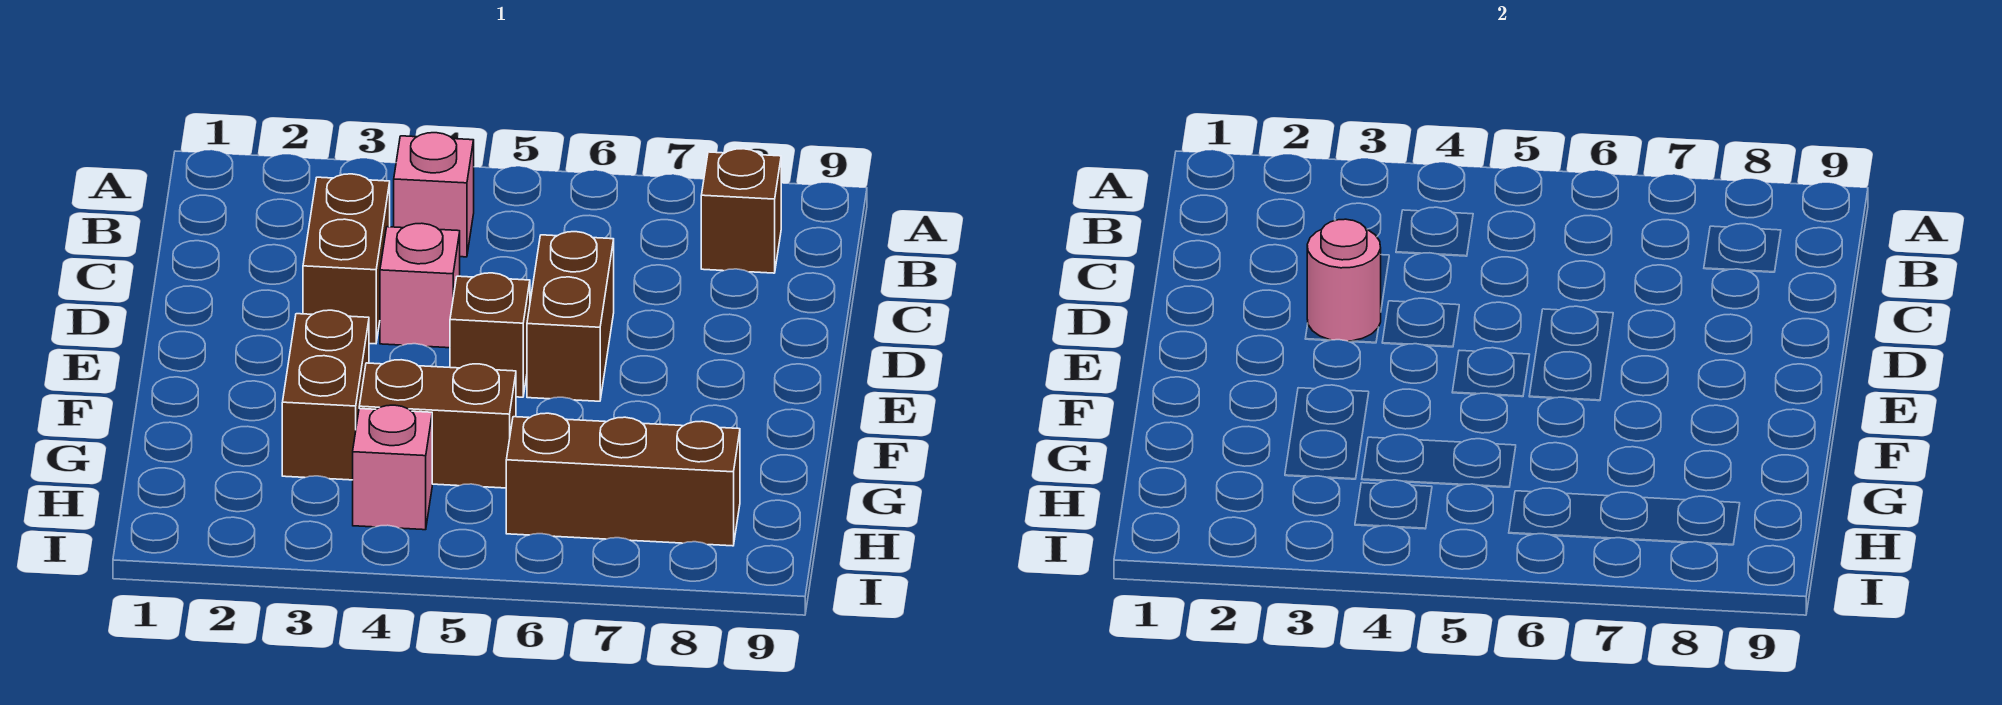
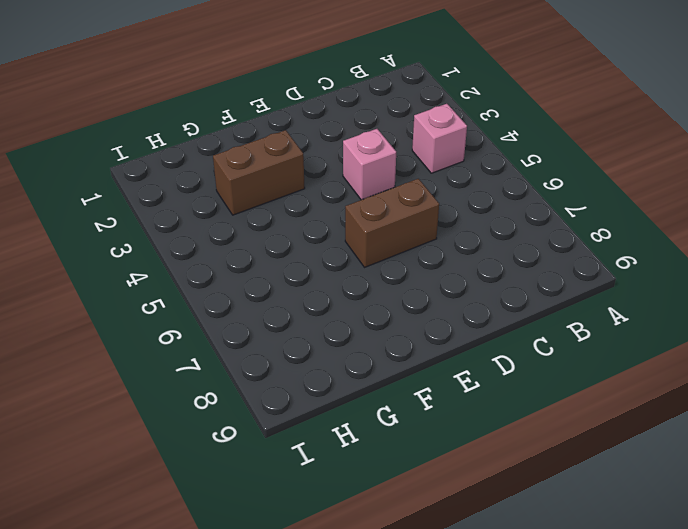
none -> brown brick B8 level 1
none -> brown brick C3:D3 level 1

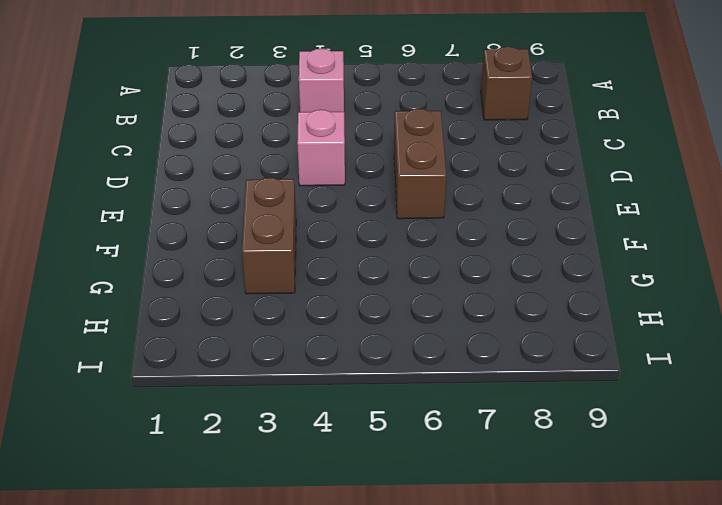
none -> brown brick C3:D3 level 1
none -> brown brick E5 level 1

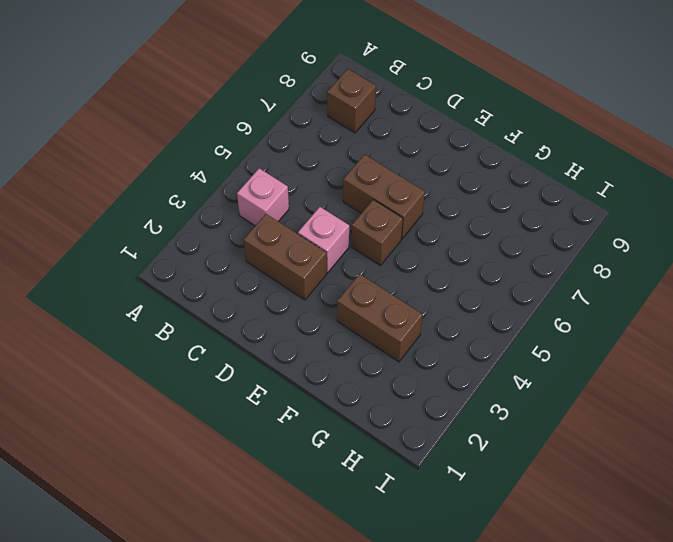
none -> brown brick G4:G5 level 1
none -> pink brick H4 level 1

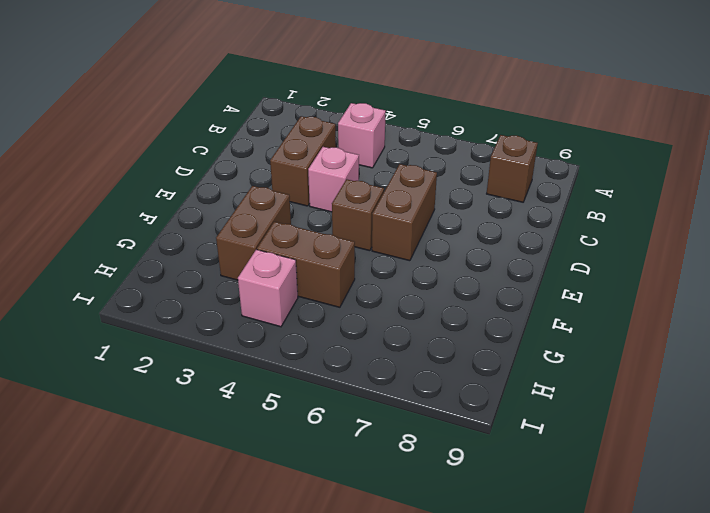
none -> brown brick H6:H8 level 1
none -> pink round brick D3 level 2

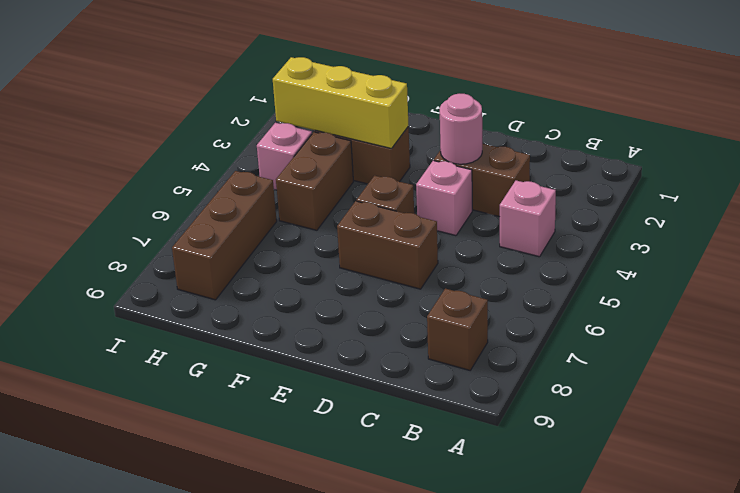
yellow brick F3:H3 level 2 -> none

